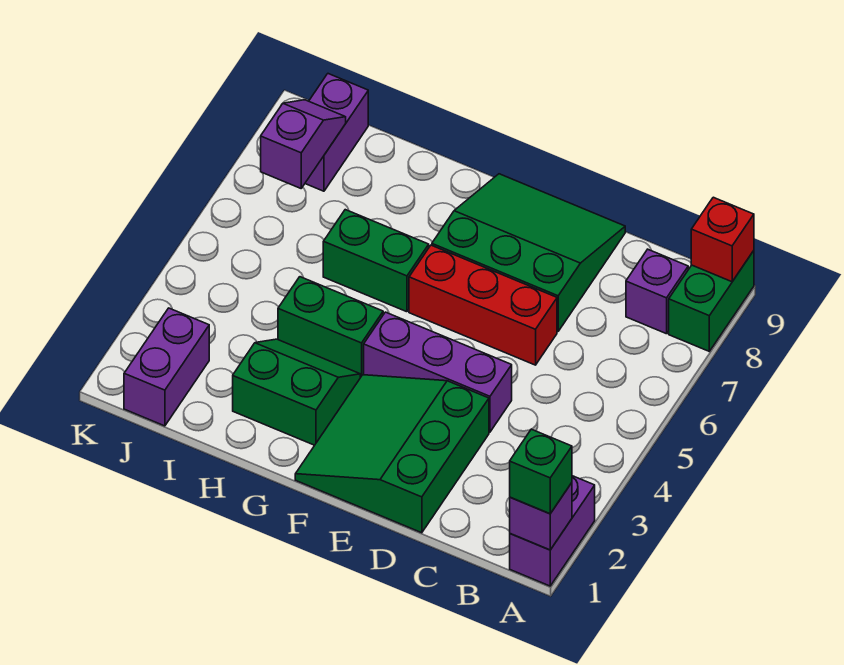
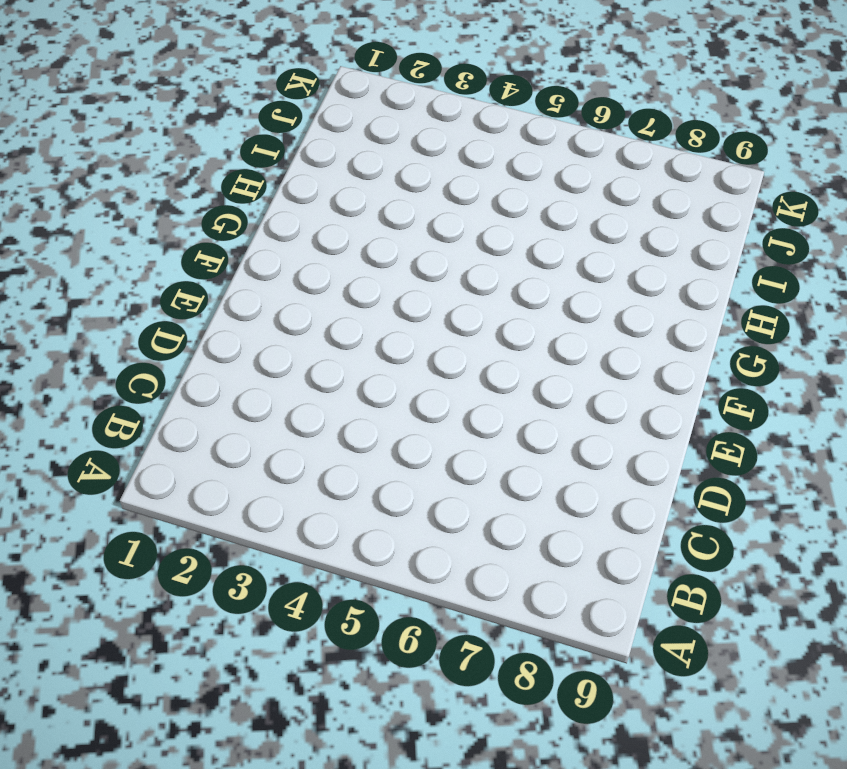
none -> purple brick A1:A2 level 1
none -> green brick A8:A9 level 1
none -> purple brick B8 level 1

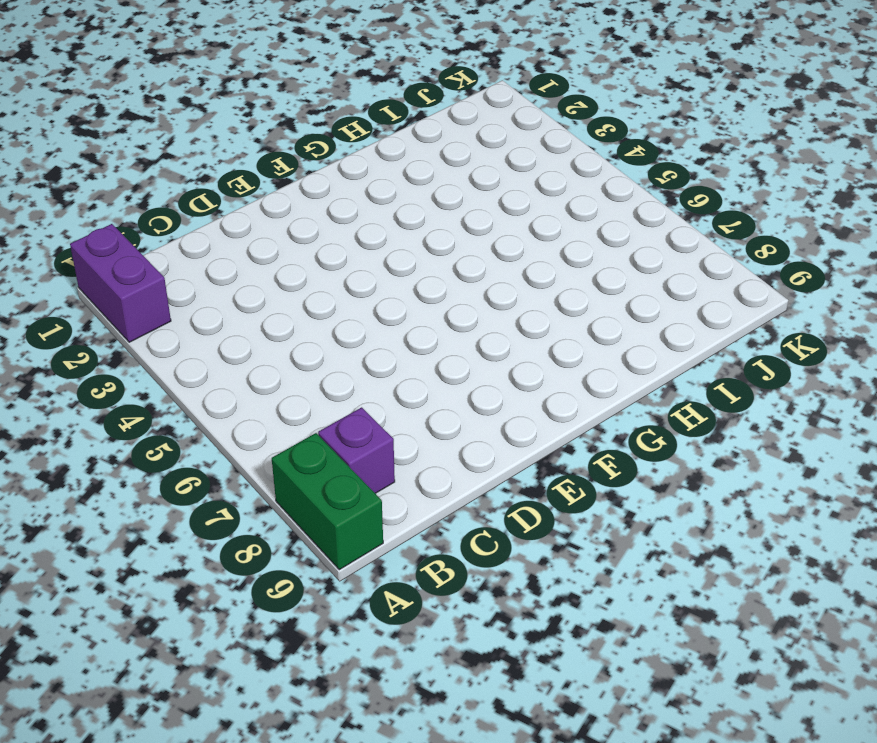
none -> green slope D1:F3 level 1 top D
none -> purple brick D4:F4 level 1
none -> red brick D6:F6 level 1

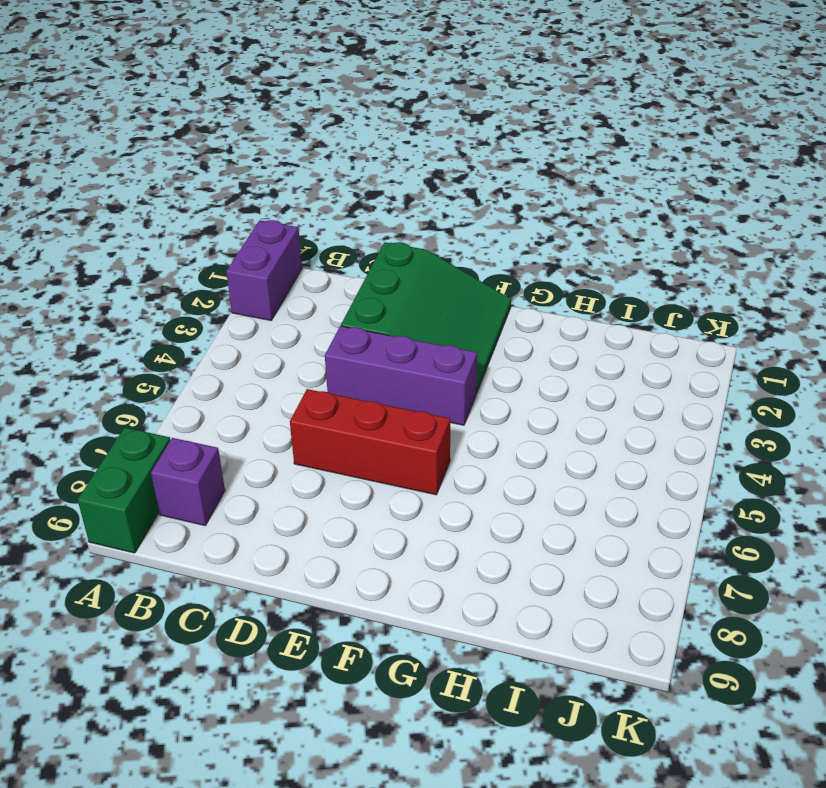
none -> green slope D7:F9 level 1 top 7
none -> green slope G2:H3 level 1 top 2
none -> green brick G4:H4 level 1

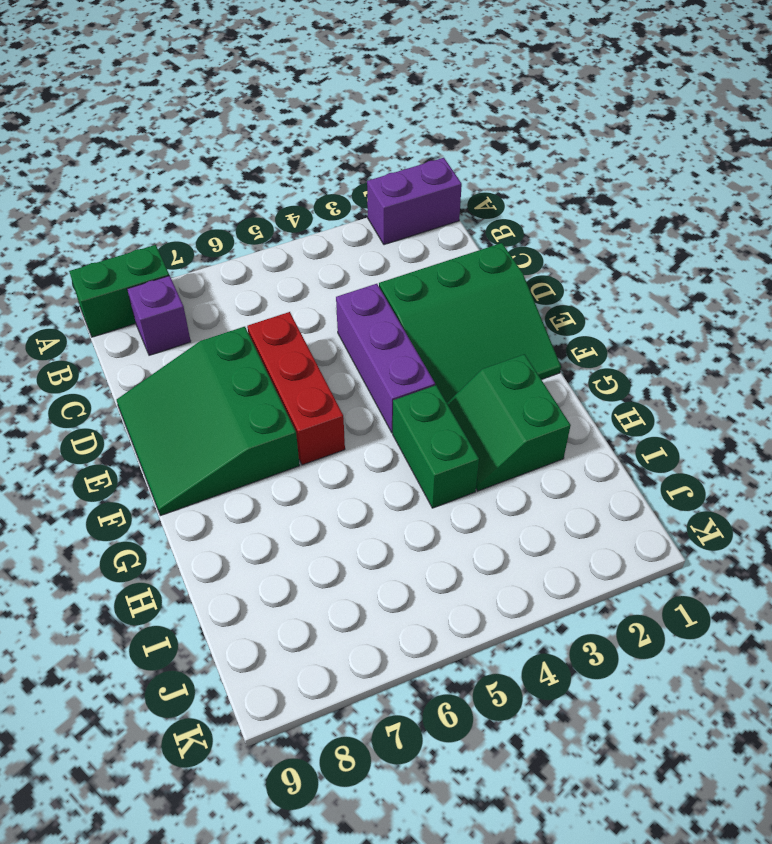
none -> green brick G6:H6 level 1
none -> purple brick J1:J2 level 1
none -> purple brick J8:J9 level 1

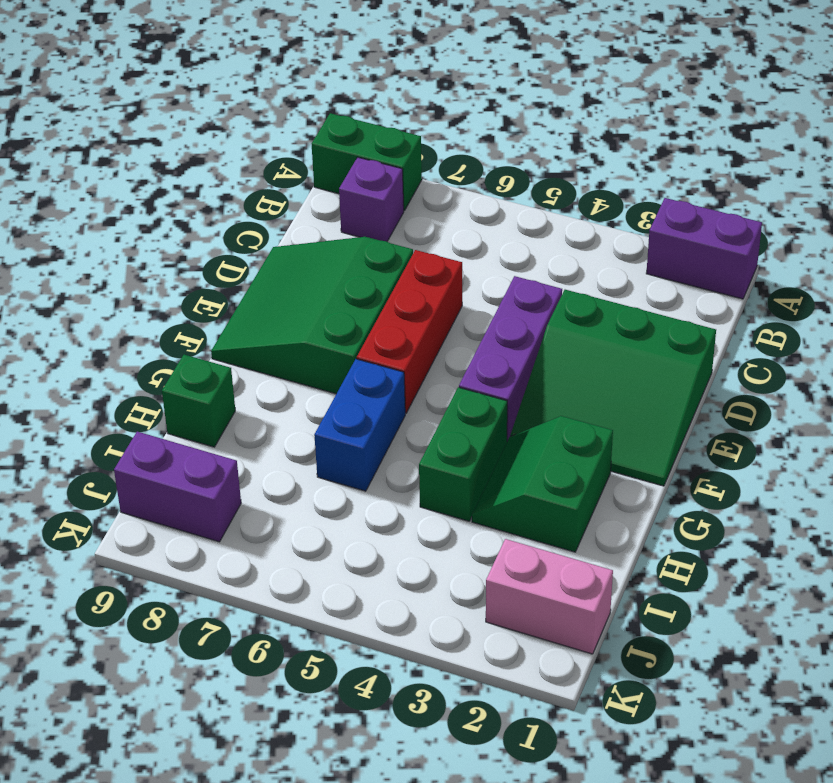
blue brick G6:H6 level 1 -> green brick G6:H6 level 1
green brick H9 level 1 -> green brick A1 level 3
pink brick J1:J2 level 1 -> purple brick J1:J2 level 1
none -> purple brick A1 level 2
none -> red brick A9 level 2
none -> purple slope J7:J8 level 2 top 7

